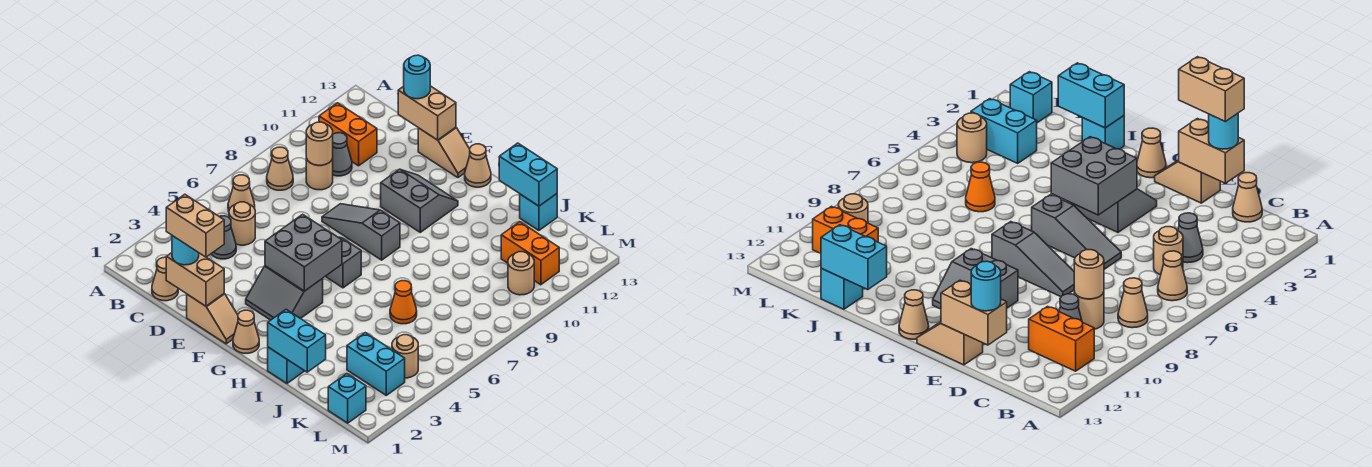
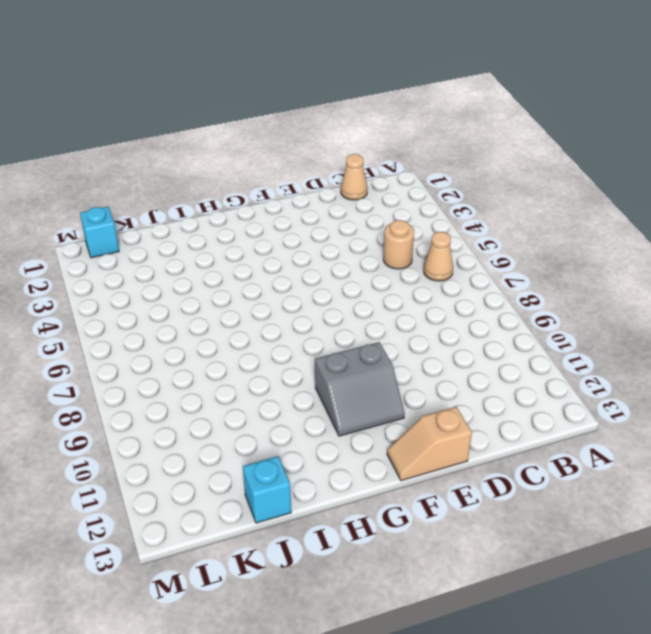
none -> tan cone B8 level 1
none -> orange brick B11:C11 level 1
none -> grey cone C4 level 1
none -> tan round brick C9 level 1

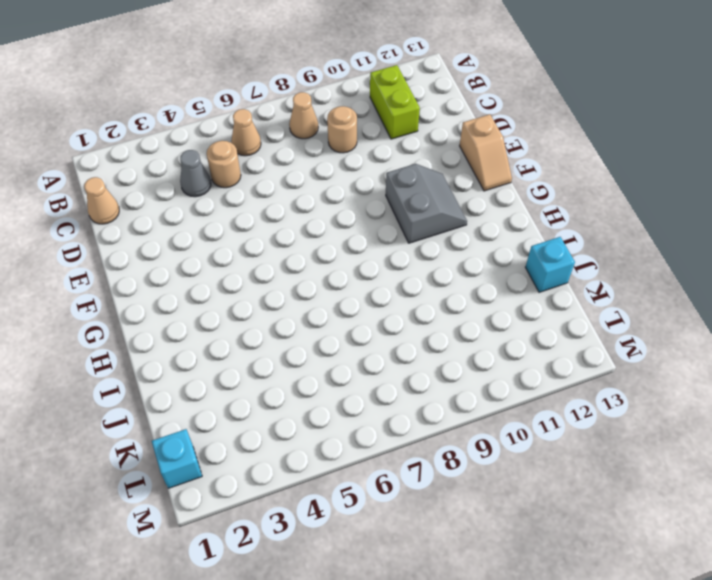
lime brick B11:C11 level 1 -> orange brick B11:C11 level 1
none -> grey cone C10 level 1
none -> tan slope E1:F1 level 1 top E
none -> grey slope E6:G6 level 1 top G
none -> grey slope E8:G8 level 1 top G

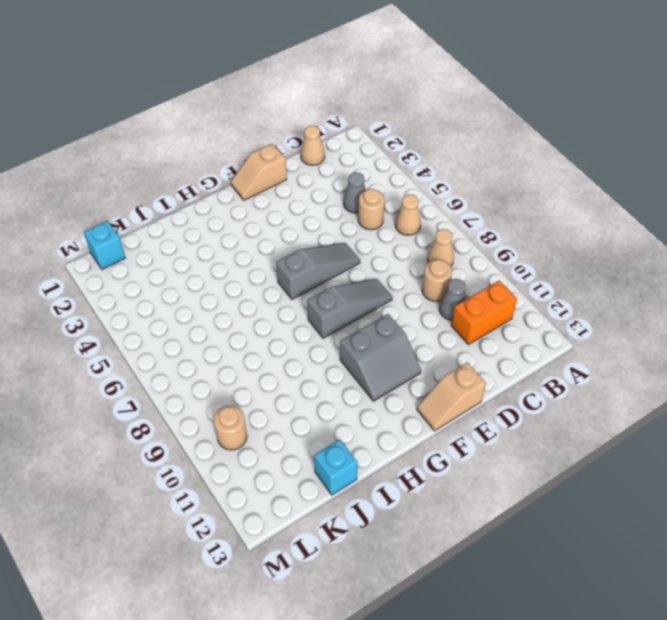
none -> grey slope F3:G4 level 1 top 4
none -> tan cone G1 level 1
none -> tan cone G13 level 1
none -> cyan brick I1 level 1

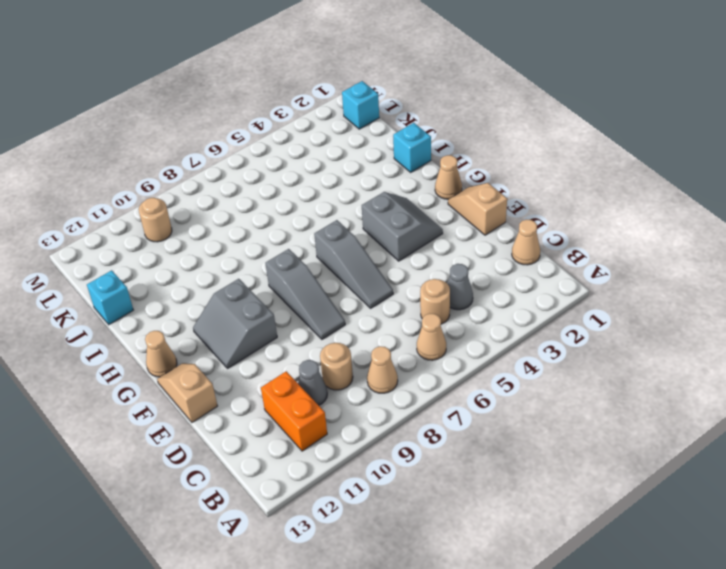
none -> orange cone J6 level 1
none -> cyan brick K3:L3 level 1
none -> orange brick K11:L11 level 1
none -> tan round brick L4 level 1

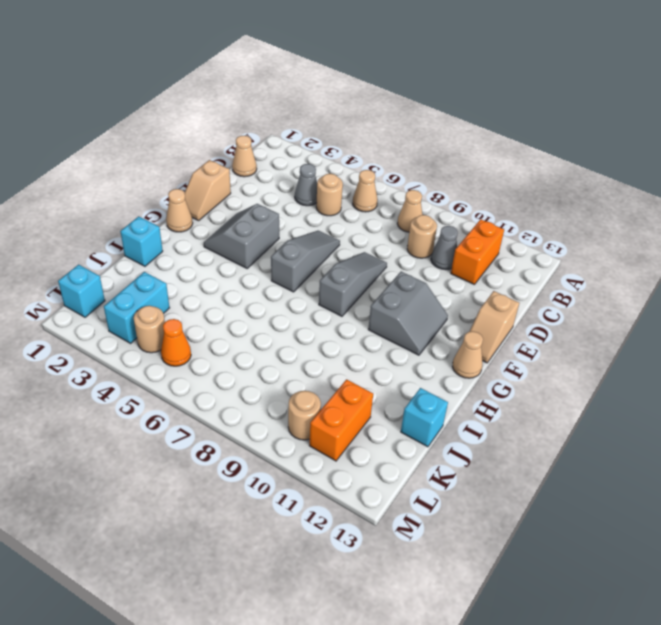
orange cone L5 level 1 -> orange cone J6 level 1
none -> tan round brick C9 level 2
none -> tan brick D1:E1 level 2
none -> tan brick D13:E13 level 2
none -> grey brick F4:G5 level 2

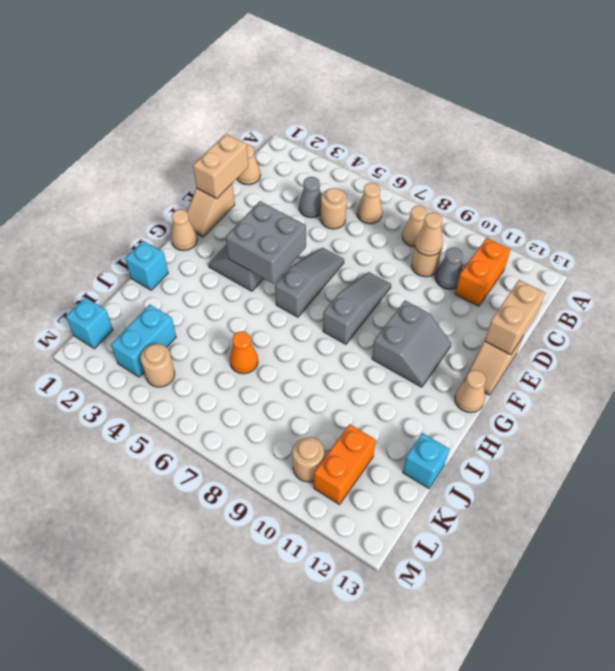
tan cone C9 level 2 -> tan round brick C9 level 2
none -> cyan brick I1:J1 level 2
none -> cyan brick I13:J13 level 2
none -> cyan round brick D1 level 3
none -> cyan round brick D13 level 3

